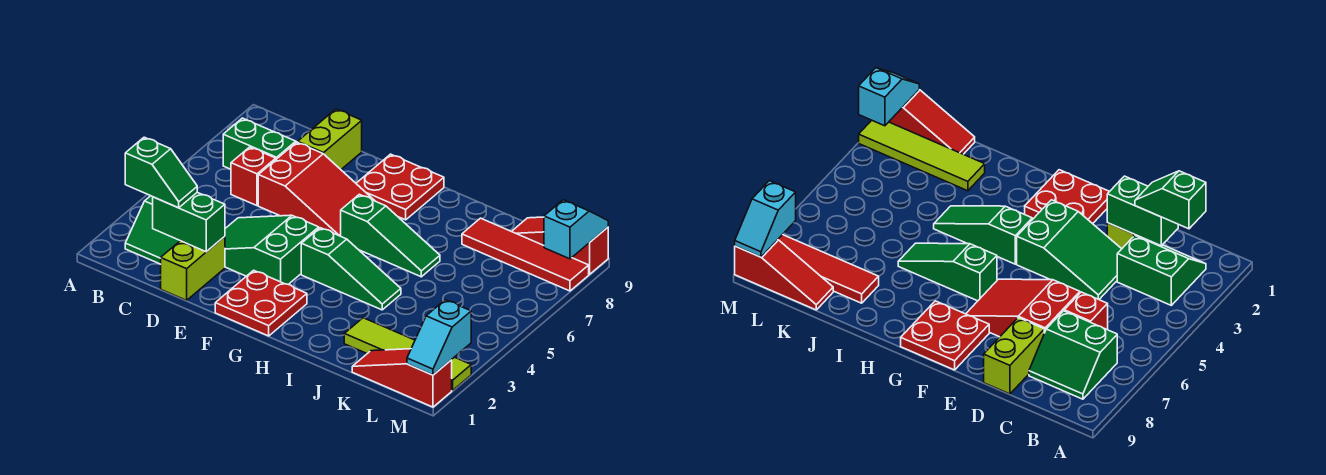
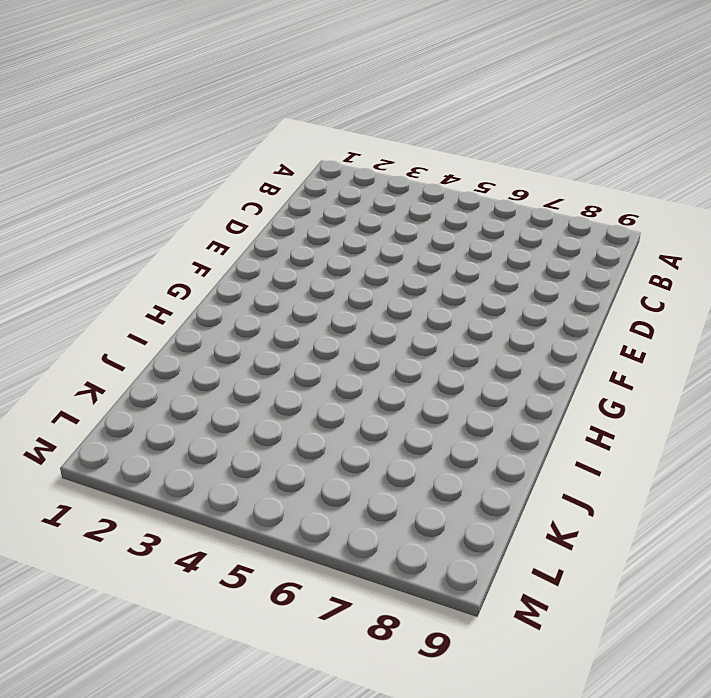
none -> green slope B2:C3 level 1 top 3
none -> green slope B7:C8 level 1 top 7
none -> red brick C6 level 1

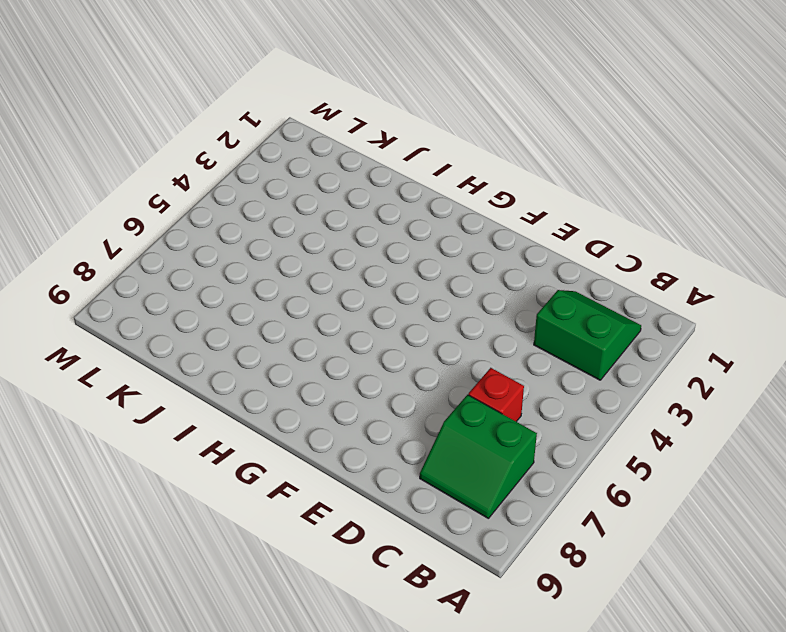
none -> lime brick D1:D2 level 1
none -> green slope D3:F4 level 1 top F
none -> red slope D6:F7 level 1 top D

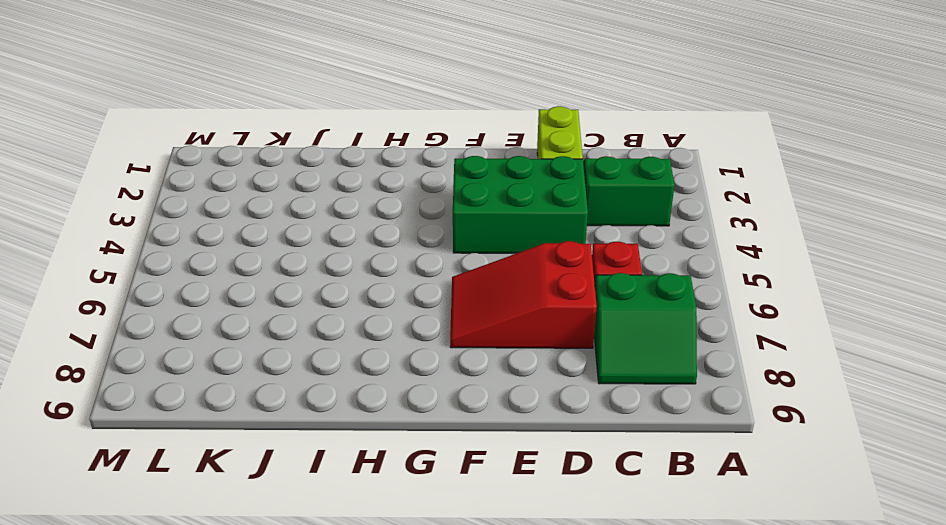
green brick D3:F4 level 1 -> green slope D3:F4 level 1 top F
none -> lime brick D8:D9 level 1
none -> red plate F1:G2 level 1
none -> red plate F8:G9 level 1

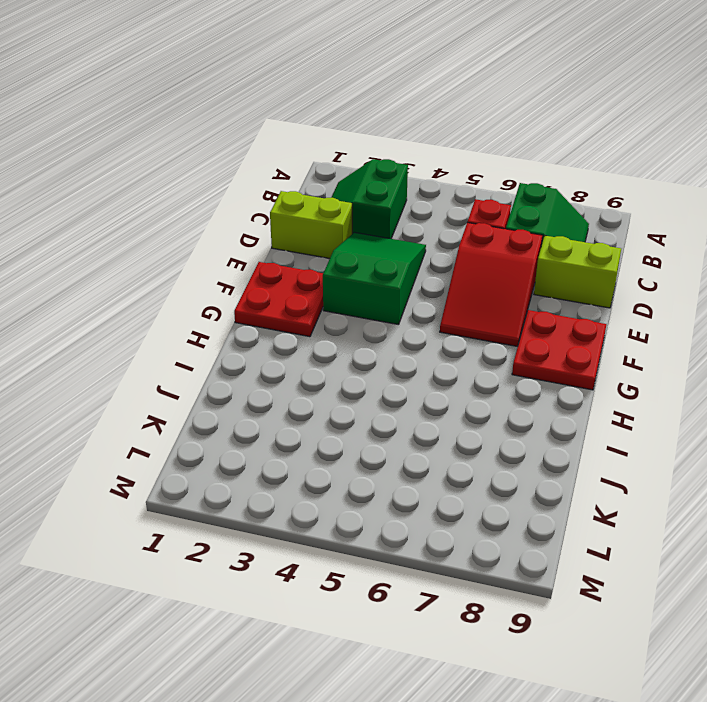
none -> green slope G4:I4 level 1 top G
none -> green slope G6:I6 level 1 top G
none -> lime tile J2:M2 level 1

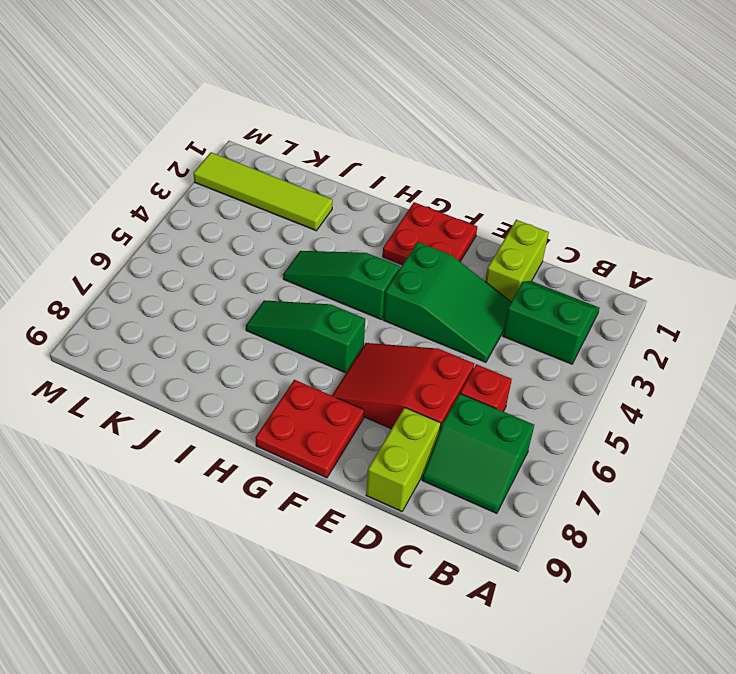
none -> red tile J8:M8 level 1
none -> red slope K1:M1 level 1 top M
none -> red slope K9:M9 level 1 top M

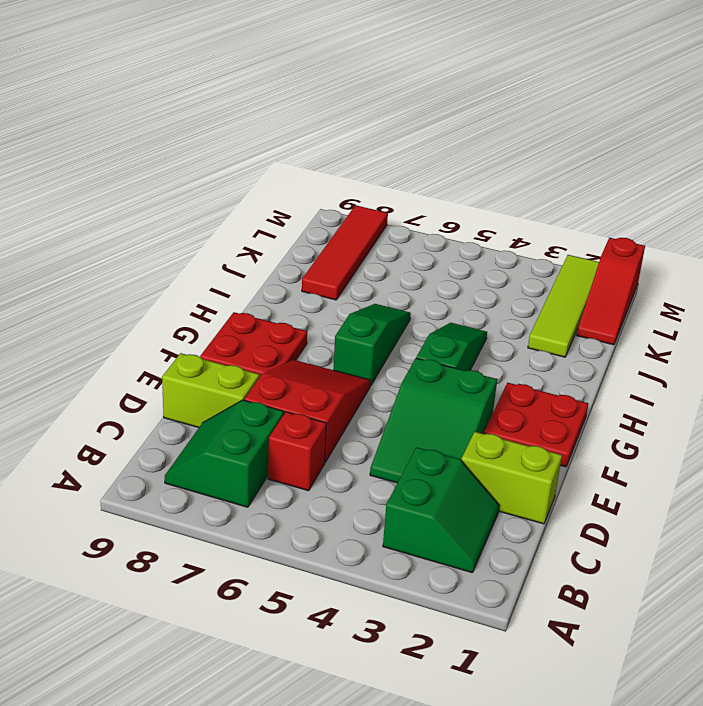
none -> red slope K9:M9 level 1 top M
none -> green brick C2:D2 level 2
none -> cyan slope M1:M2 level 2 top 2

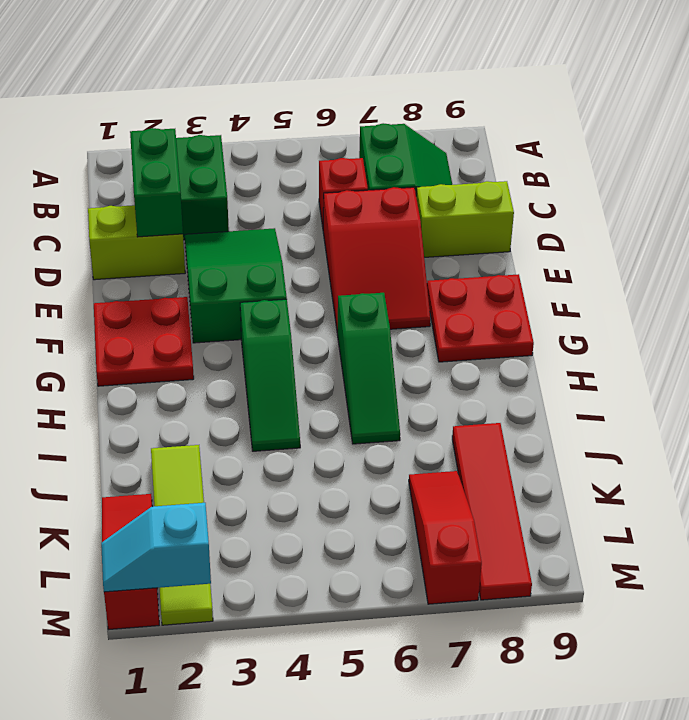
red slope K7:M7 level 1 top M -> red slope K9:M9 level 1 top M
none -> cyan slope M8:M9 level 2 top 8
none -> green slope B2:C2 level 3 top B

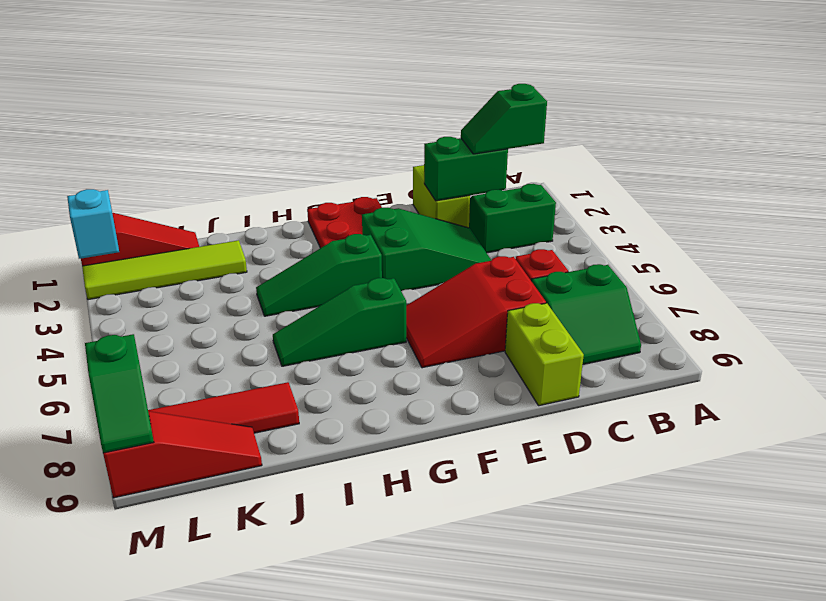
green slope M8:M9 level 2 top 8 -> cyan slope M8:M9 level 2 top 8
none -> red plate F8:G9 level 1

